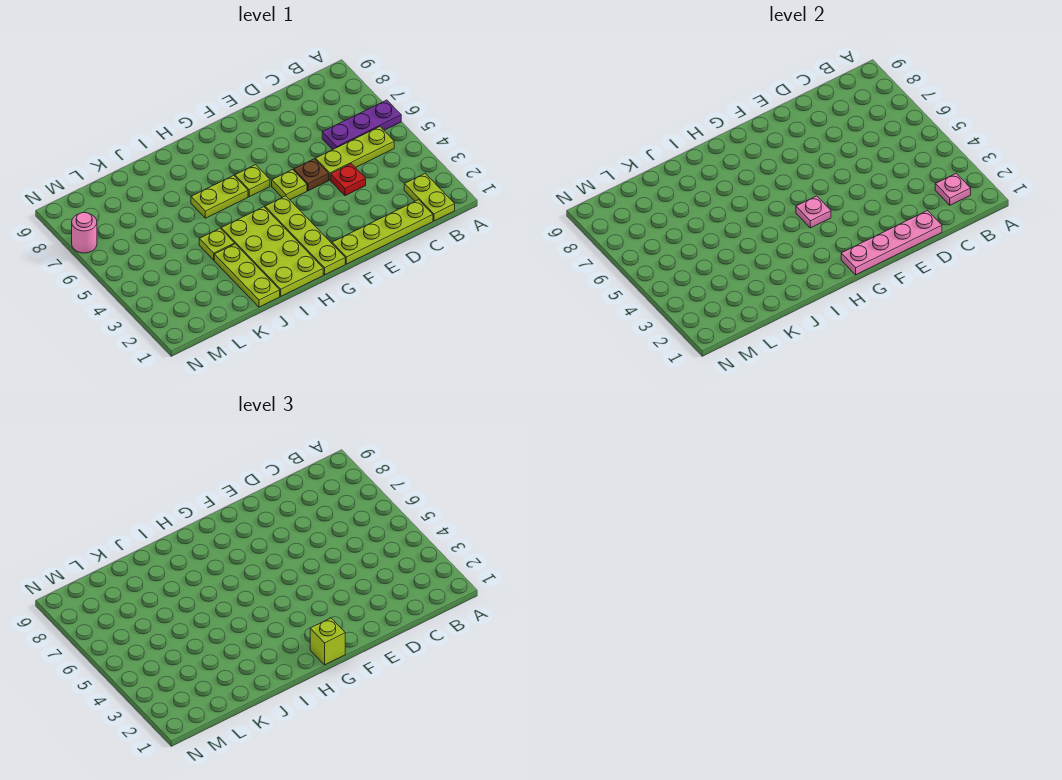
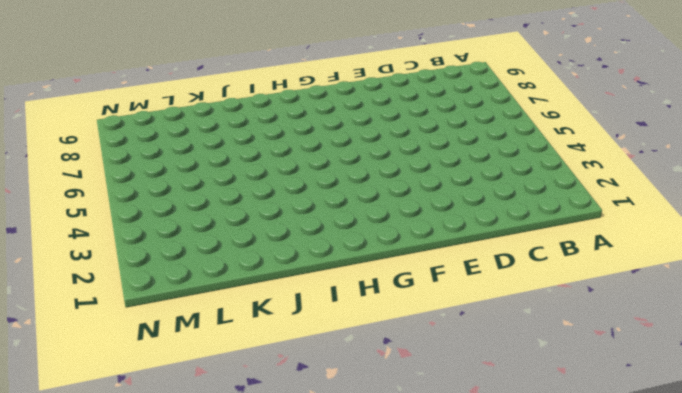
none -> purple plate A6:C6 level 1
none -> lime plate B1:B2 level 1
none -> lime plate B5:D5 level 1

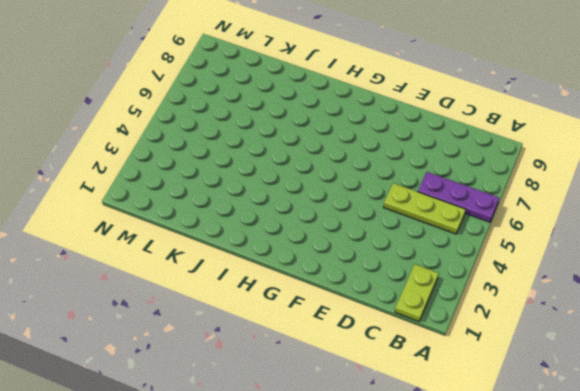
none -> lime plate C1:F1 level 1
none -> red plate D4 level 1
none -> brown plate E5 level 1

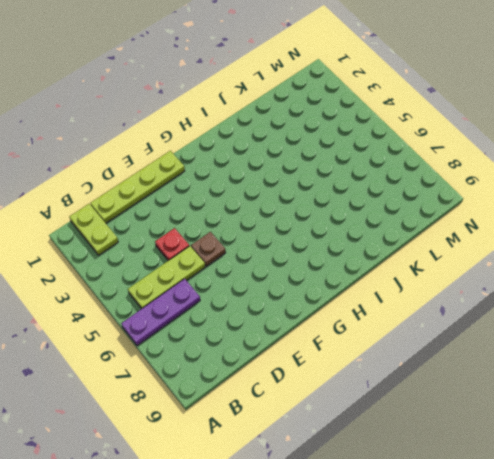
none -> lime plate F5 level 1
none -> lime plate G1:G4 level 1
none -> lime plate G6 level 1

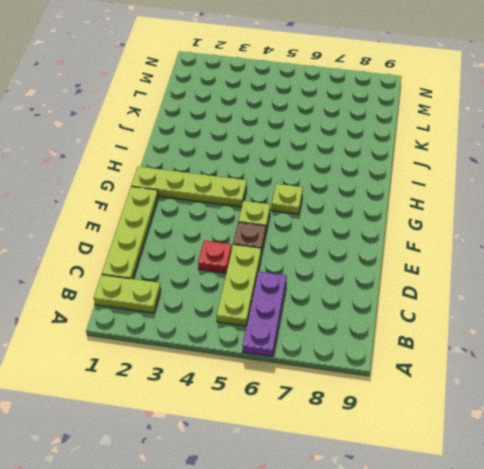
none -> lime plate H1:I4 level 1
none -> lime plate H6:I6 level 1
none -> lime plate J1:J3 level 1

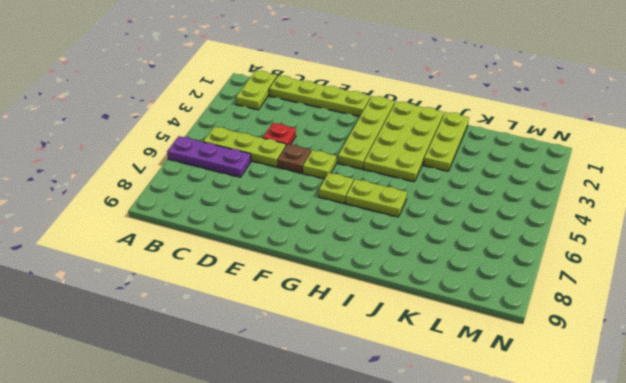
none -> lime plate J4 level 1
none -> pink round brick N7 level 1
none -> pink plate B2 level 2

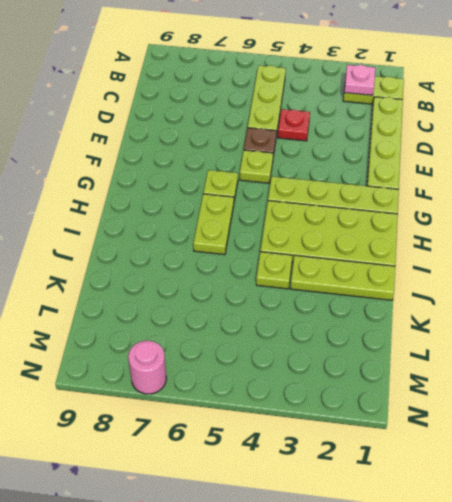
none -> purple plate A6:C6 level 1
none -> pink plate D1:G1 level 2
none -> pink plate G4 level 2

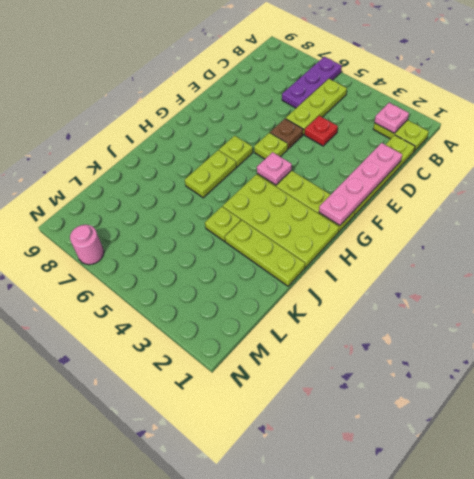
none -> lime brick G1 level 3

